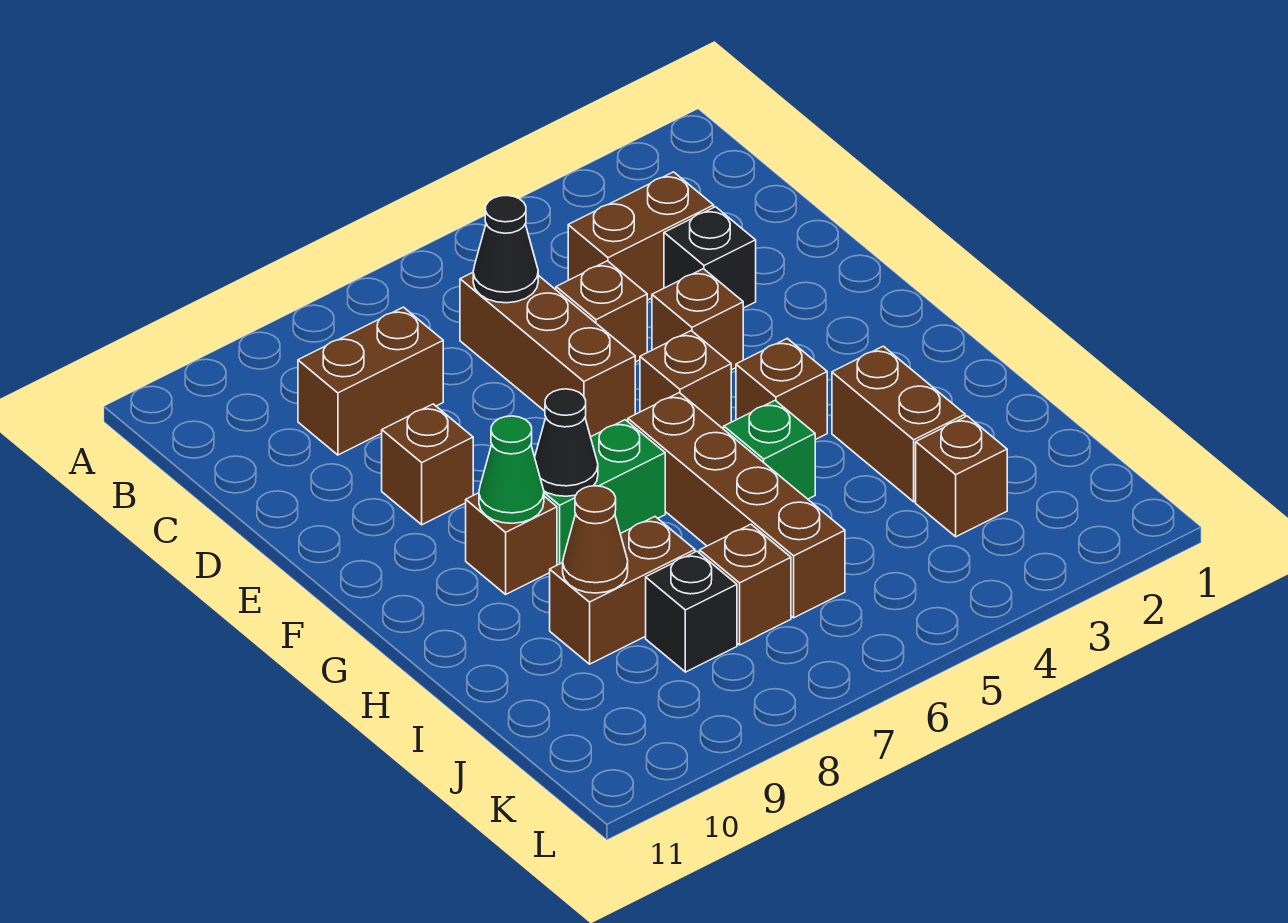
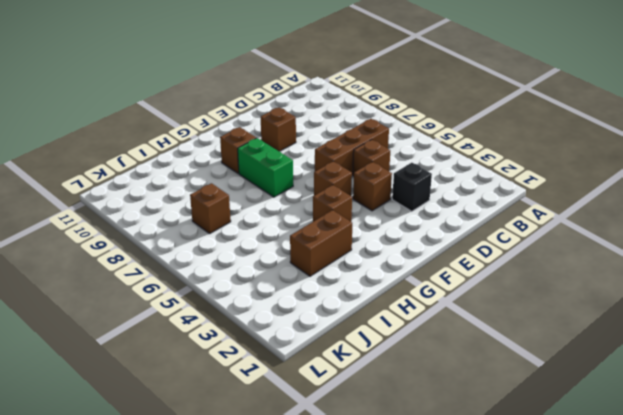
none -> brown brick C3:C4 level 1
none -> brown brick C8:C9 level 1
none -> brown brick G6:J6 level 1

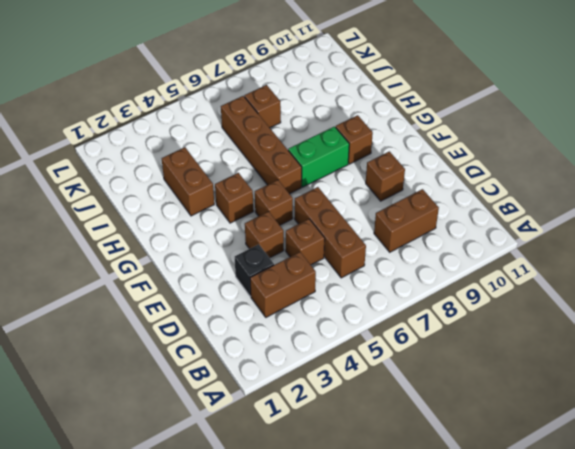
none -> green brick H5 level 1
none -> brown brick I8:I9 level 1
none -> brown brick J3 level 1

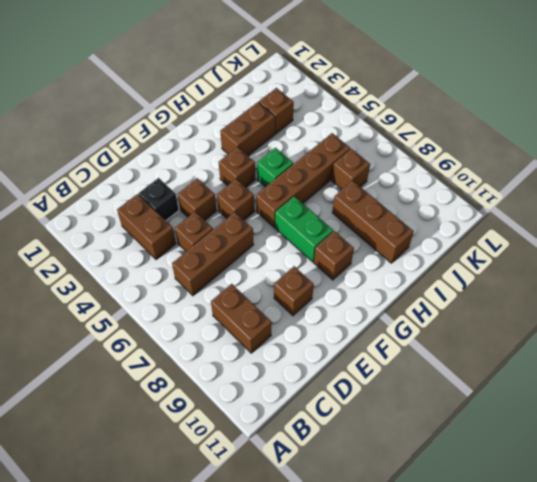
brown brick I8:I10 level 1 -> brown brick I8:I9 level 1
none -> black brick J8 level 1
none -> black cone C6 level 2
none -> black cone G8 level 2

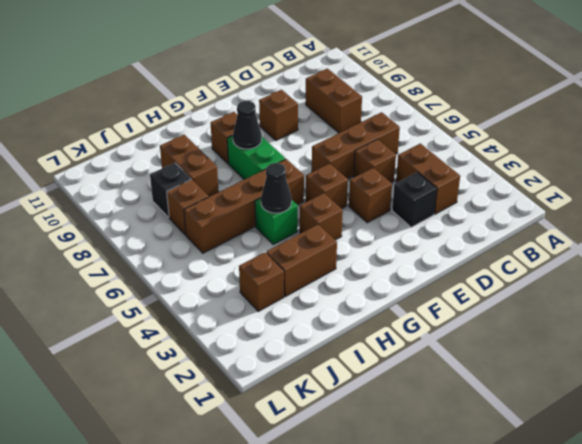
black cone H5 level 2 -> black cone C6 level 2
none -> green cone G9 level 2
none -> brown cone I9 level 2

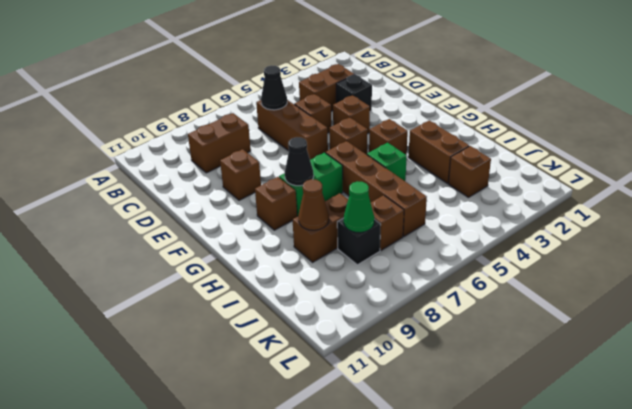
green cone J8 level 2 -> green cone G9 level 2

